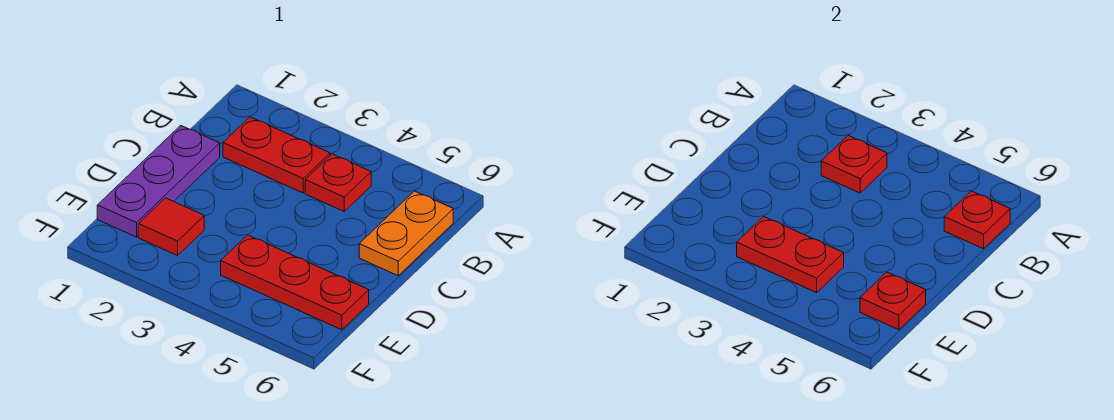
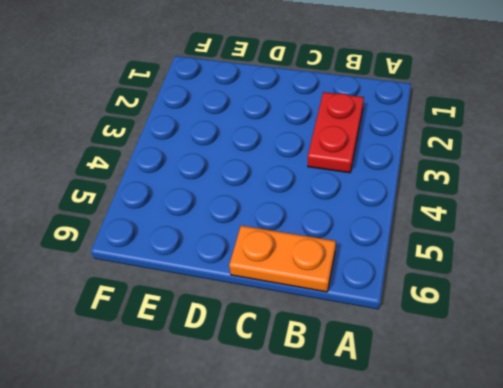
none -> red plate B4 level 1
none -> purple plate C1:E1 level 1

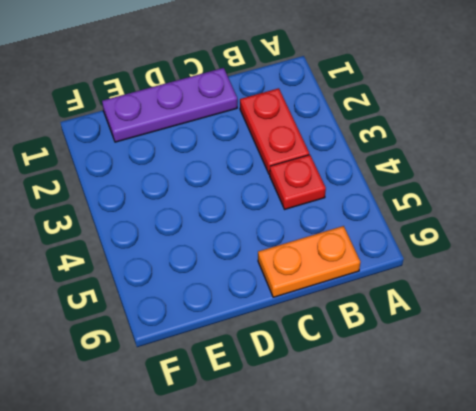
none -> red tile E2 level 1
none -> red plate E4:E6 level 1

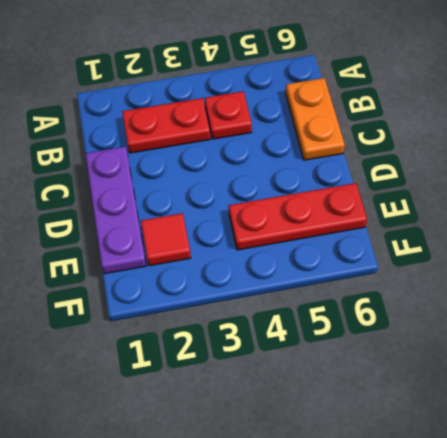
none -> red plate B3 level 2
none -> red plate B6 level 2

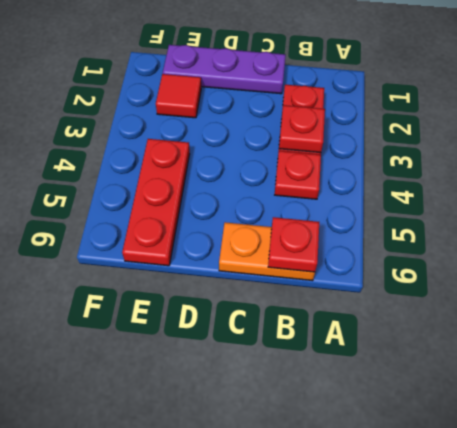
none -> red plate E3:E4 level 2
none -> red plate E6 level 2

